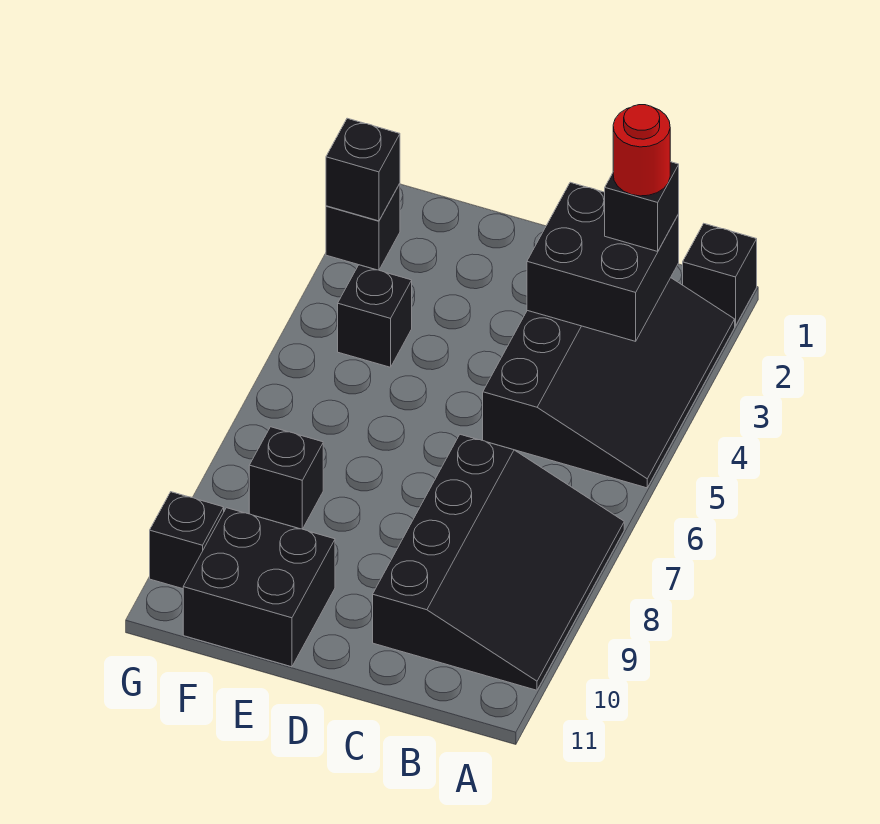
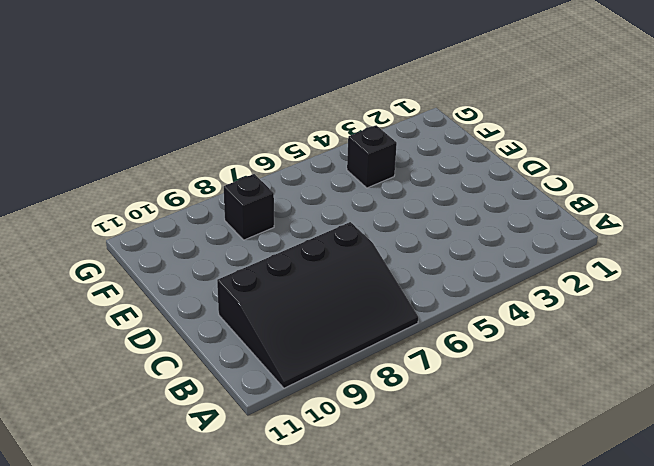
none -> black brick A1 level 1
none -> black slope A2:C5 level 1 top C
none -> black brick E10:F11 level 1

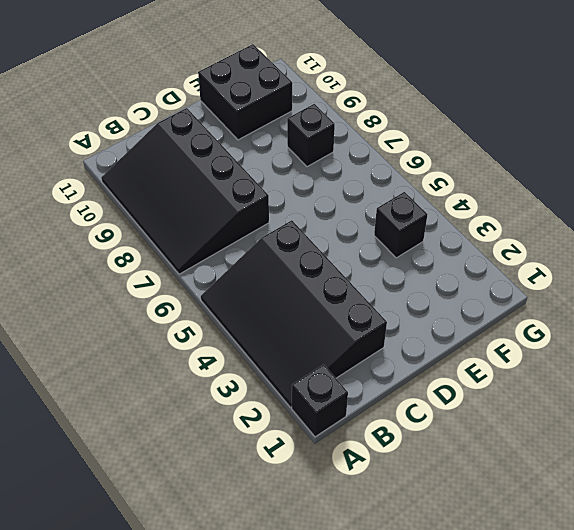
none -> black brick G2 level 1
none -> black brick G10 level 1
none -> black brick B2:C3 level 2

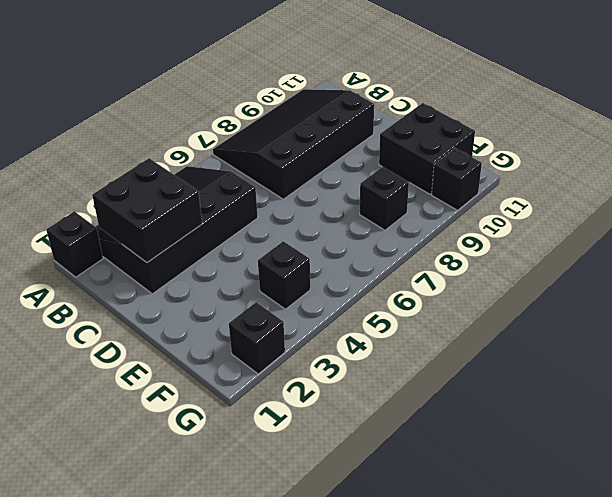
none -> black brick G2 level 2
none -> black brick B2 level 3
none -> red round brick B2 level 4

